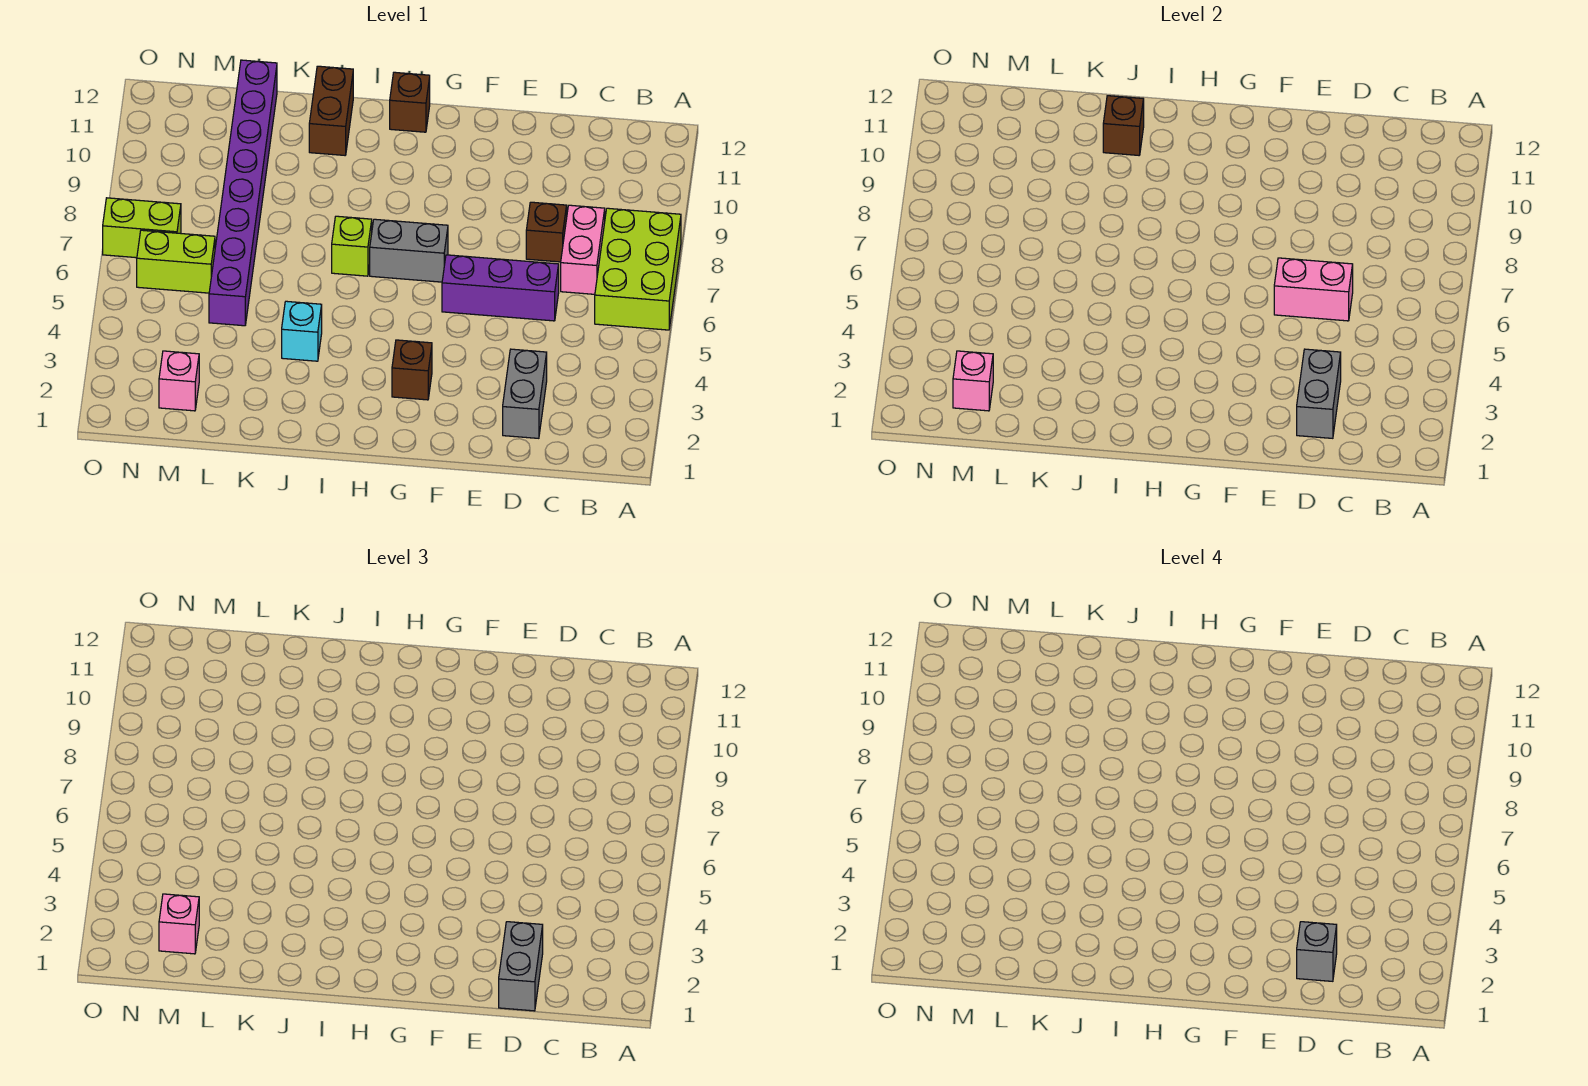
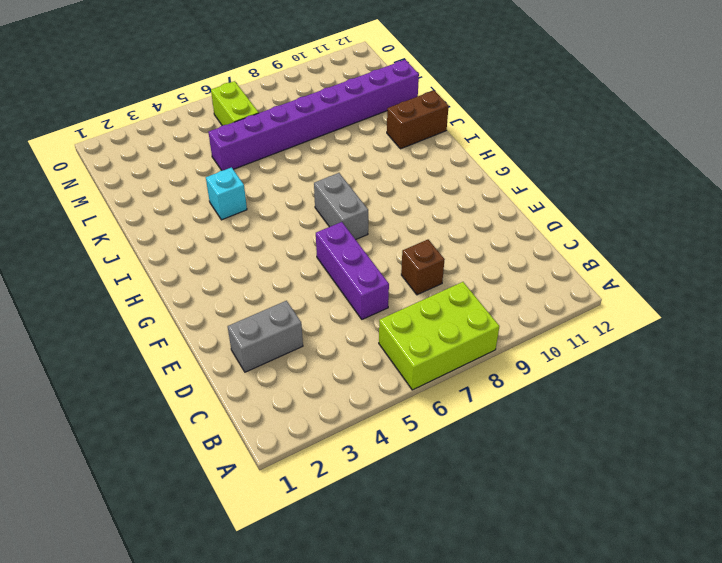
none -> pink brick C7:C8 level 1
none -> brown brick G3 level 1
none -> brown brick H12 level 1

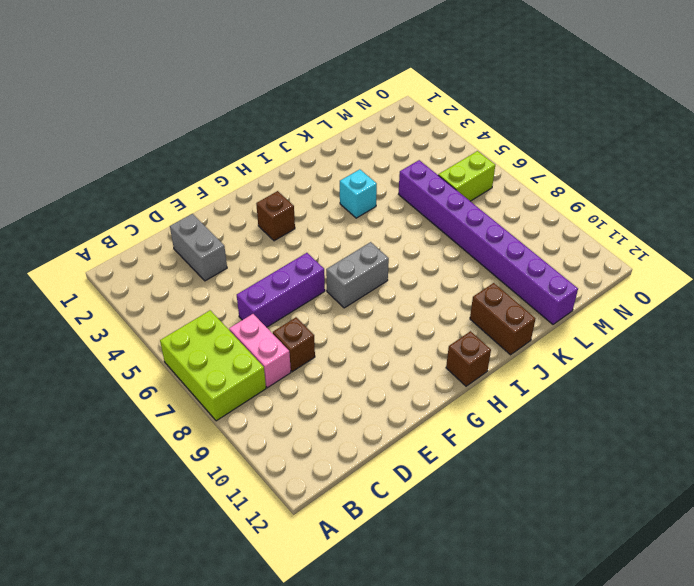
none -> lime brick I7 level 1
none -> pink brick M2 level 1
none -> lime brick N7:O7 level 1

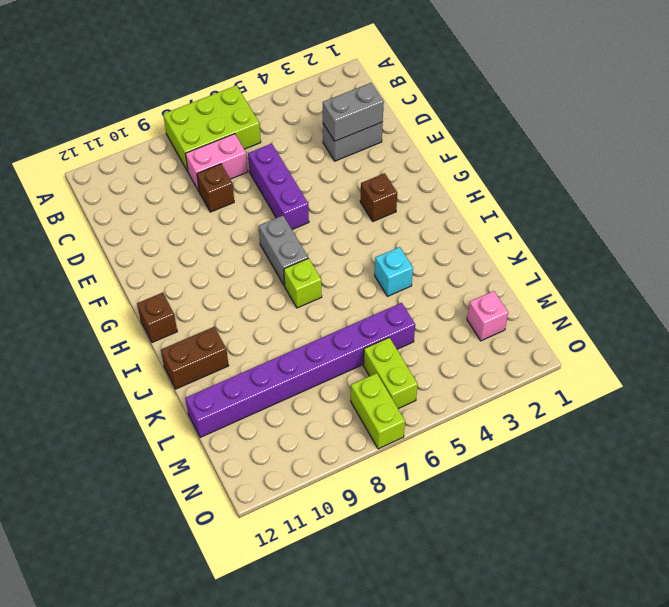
none -> pink brick D6:E6 level 2
none -> brown brick J11 level 2
none -> pink brick M2 level 2

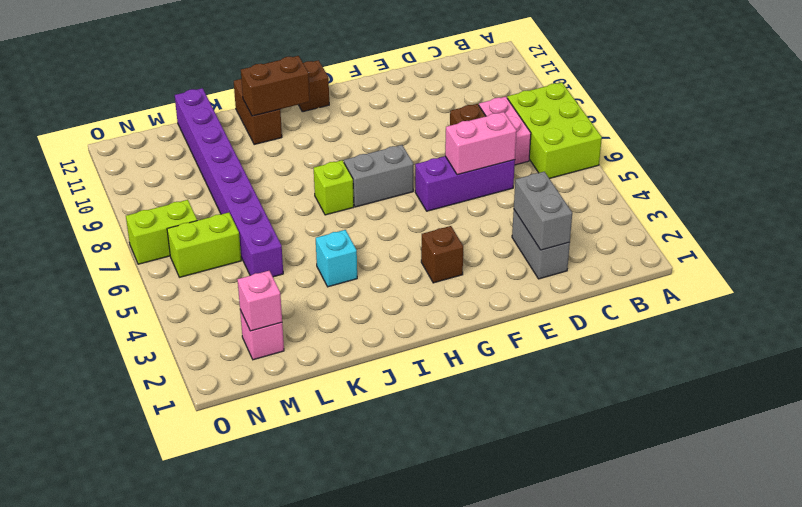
brown brick I11:J11 level 2 -> brown brick J11 level 2
none -> grey brick D1:D2 level 3
none -> pink brick M2 level 3
none -> grey brick D2 level 4

